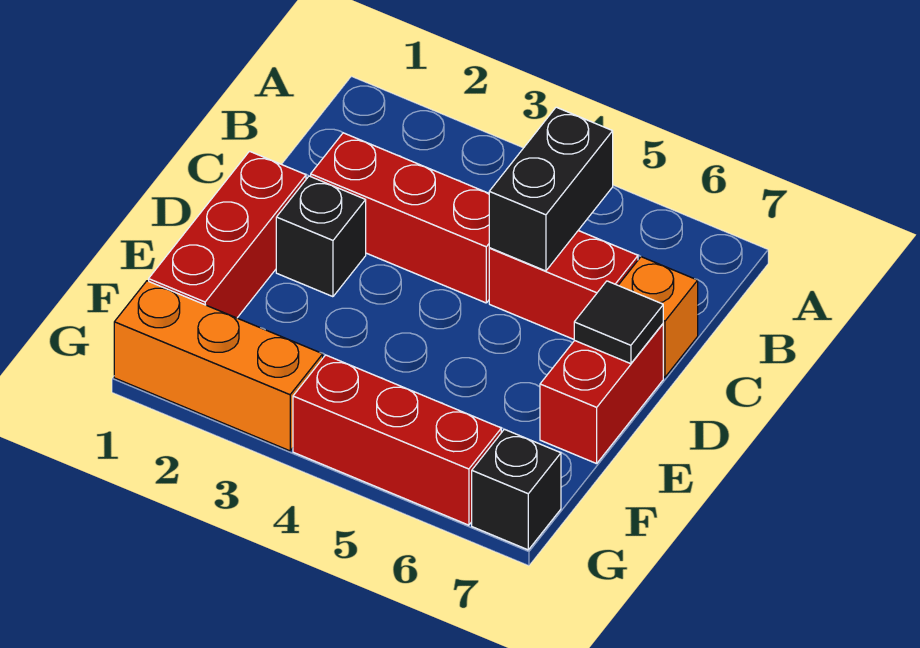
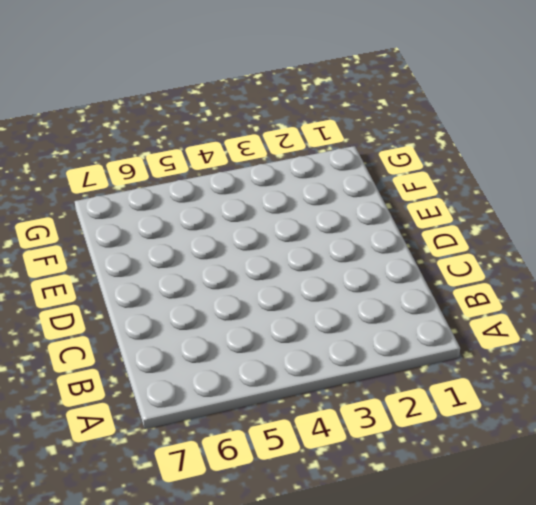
none -> red brick C2:C4 level 1
none -> red brick C5:C6 level 1

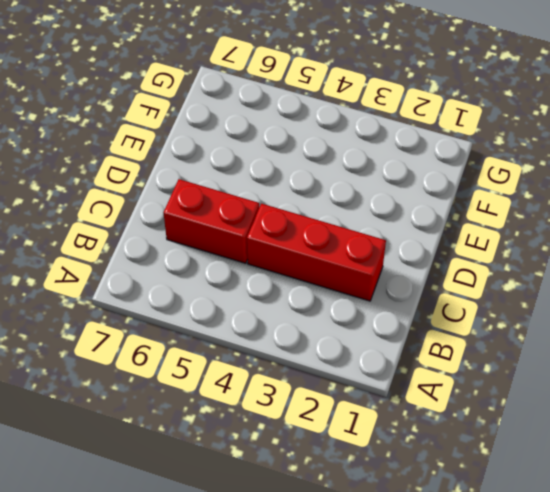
none -> orange brick C7 level 1
none -> red brick D1:F1 level 1

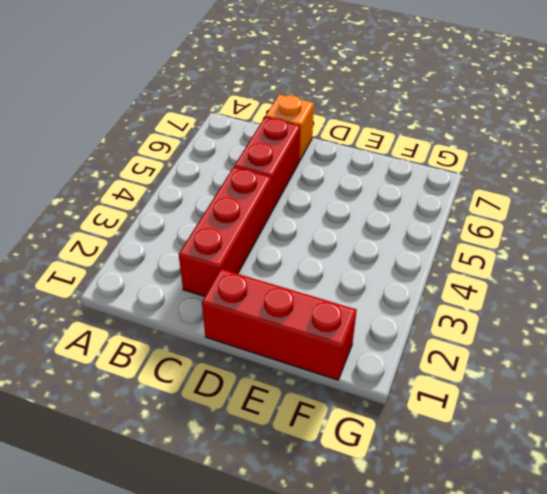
none -> black brick D2 level 1
none -> red brick D7:E7 level 1

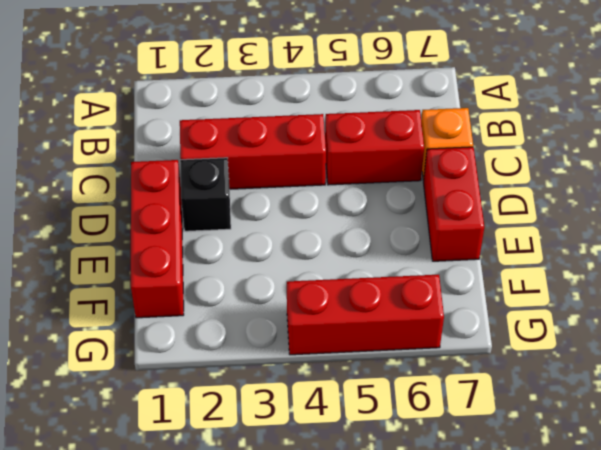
none -> orange brick G1:G3 level 1
none -> black brick G7 level 1

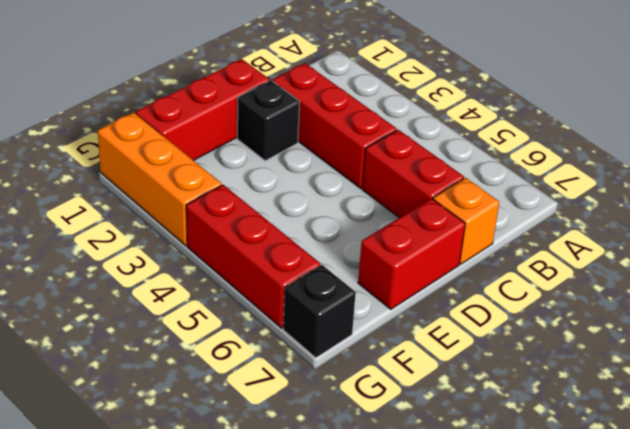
none -> black brick B5:C5 level 2
none -> black tile D7 level 2

